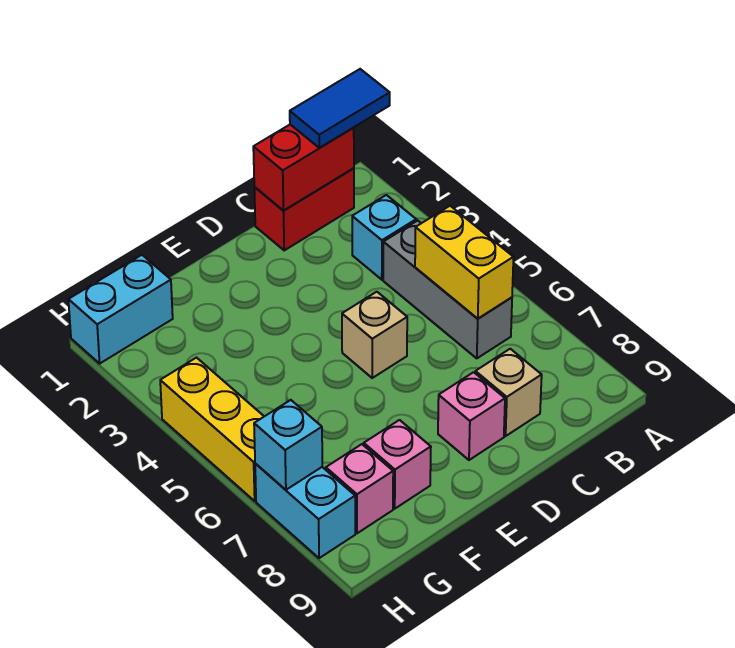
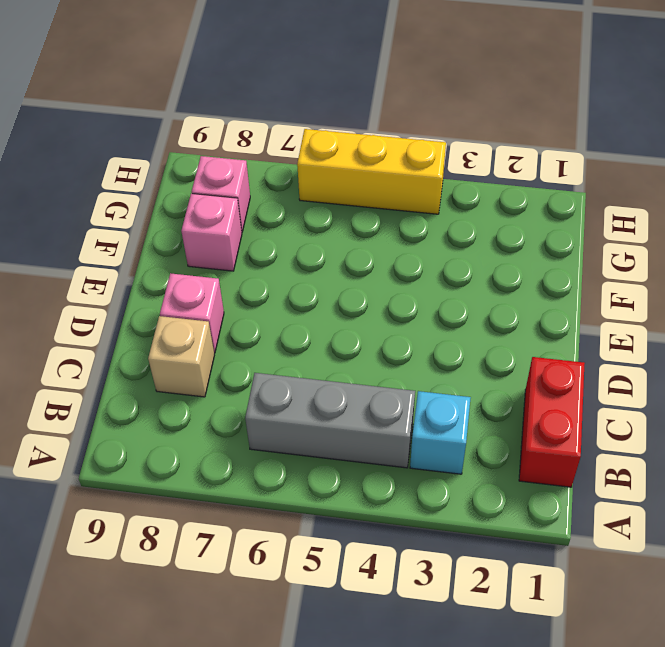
none -> tan brick D5 level 1
none -> cyan brick G1:H1 level 1
none -> cyan brick H7:H8 level 1

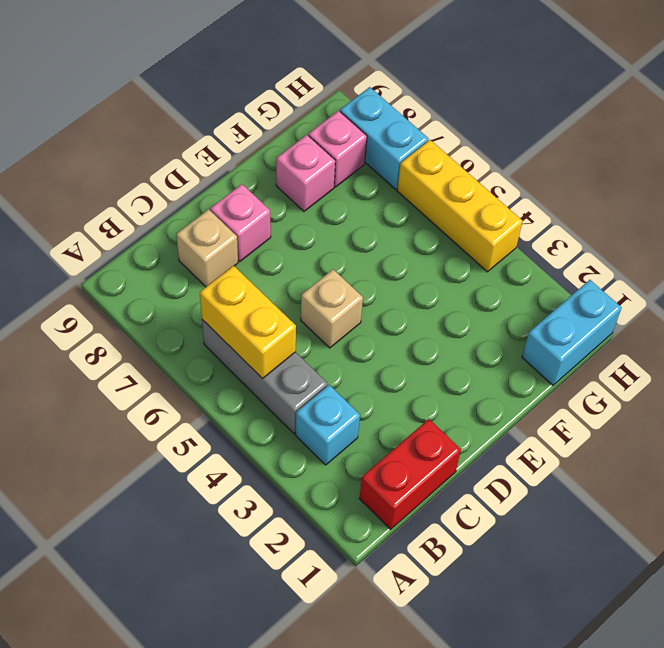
none -> red brick B1:C1 level 2
none -> cyan brick H7 level 2
none -> blue tile A1:B1 level 3

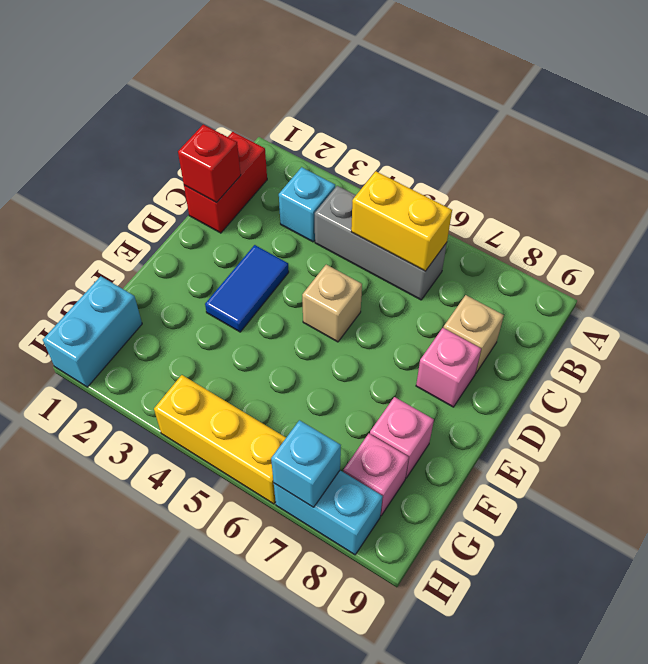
red brick C1 level 2 -> red brick B1:C1 level 2
blue tile D3:E3 level 1 -> blue tile A1:B1 level 3

